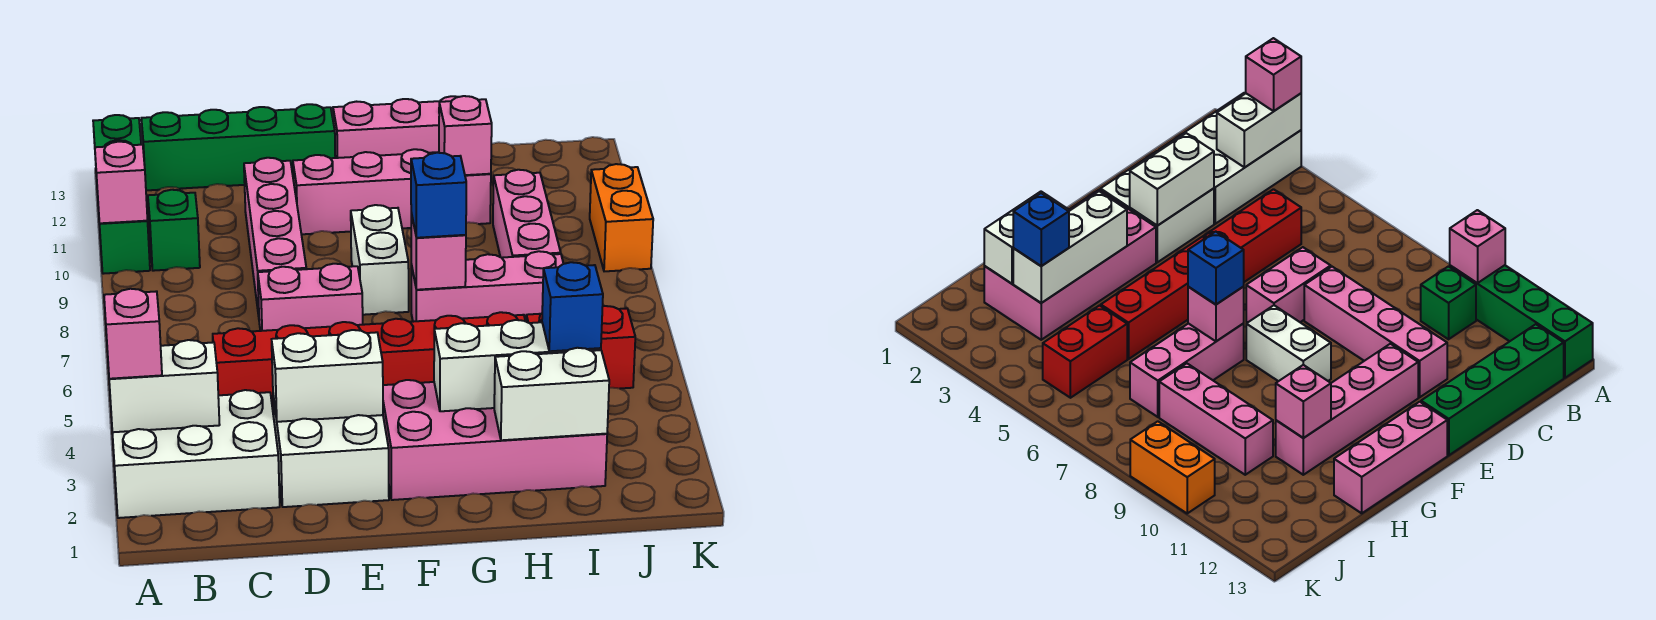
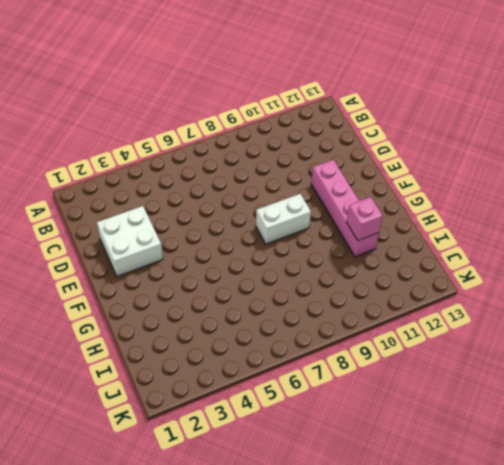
none -> white brick A2:C3 level 1
none -> green brick A10:A13 level 1
none -> green brick B10 level 1

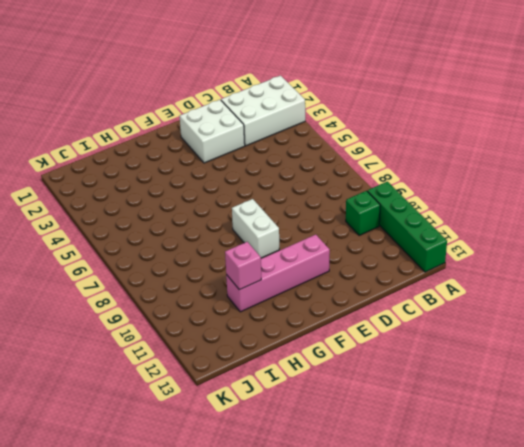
none -> green brick B13:E13 level 1
none -> red brick C5:H5 level 1
none -> pink brick D7:E7 level 1

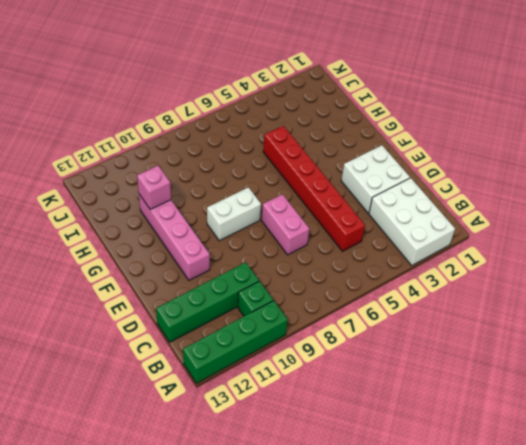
green brick C10:C13 level 1 -> green brick B13:E13 level 1
none -> pink brick D8:D11 level 1
none -> pink brick F2:I3 level 1
none -> pink brick F13:H13 level 1

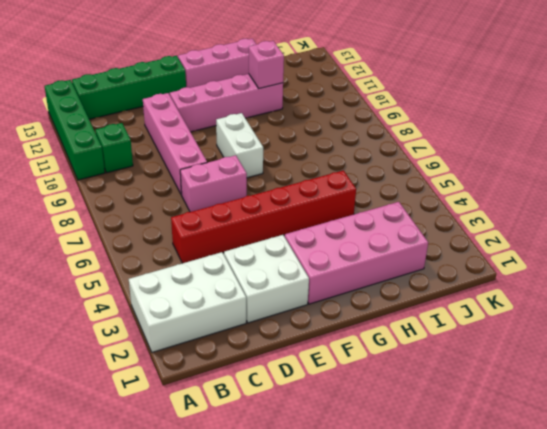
none -> pink brick G7:I7 level 1
none -> red brick I5:J5 level 1
none -> pink brick I8:I10 level 1

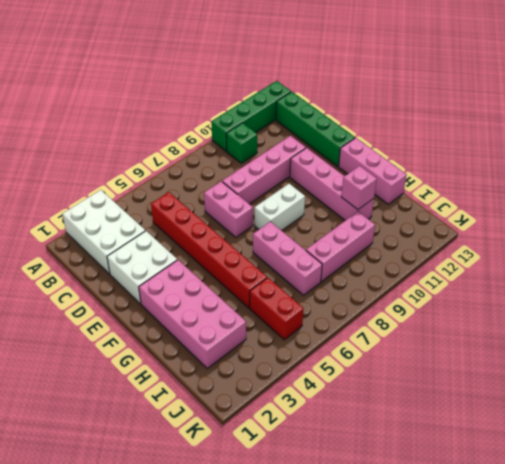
none -> orange brick K9:K10 level 1
none -> white brick A3:B3 level 2
none -> pink brick A10 level 2

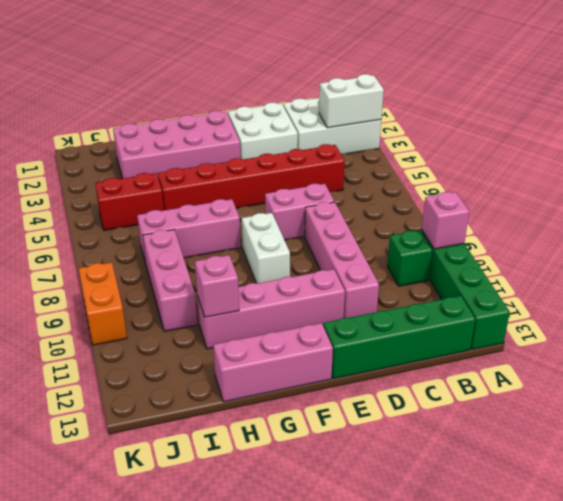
none -> white brick D3:E3 level 2
none -> white brick G3:I3 level 2
none -> pink brick G7 level 2

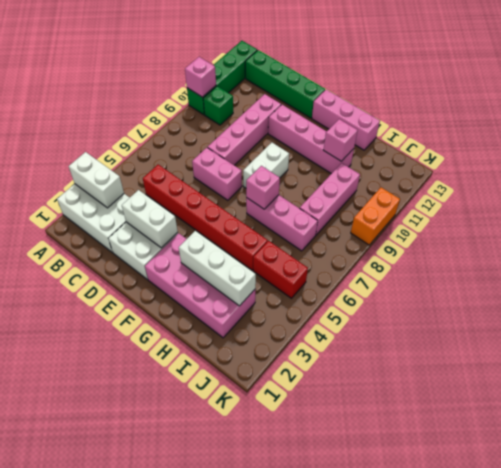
none -> white brick H2:I2 level 2
none -> pink brick A3 level 3
none -> blue brick G7 level 3

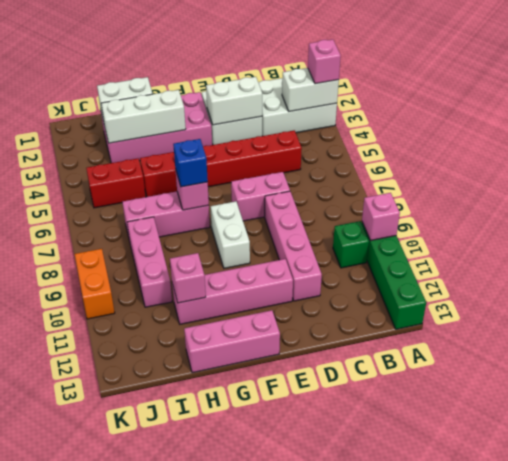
none -> green brick B13:E13 level 1
none -> blue brick I3 level 3

